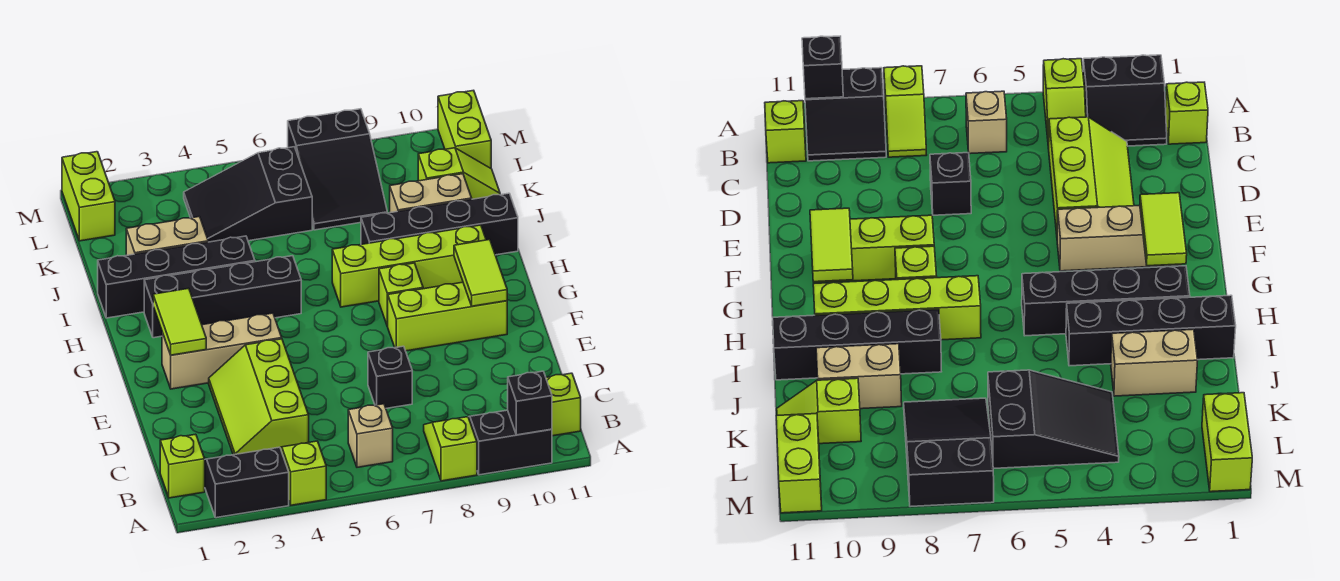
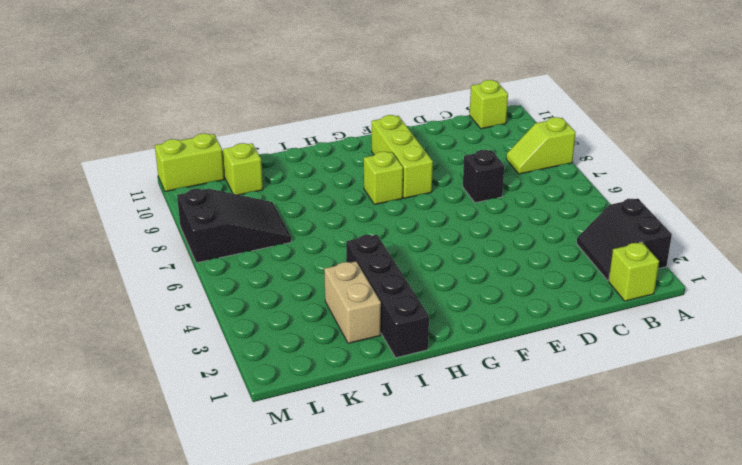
none -> lime slope A4:B4 level 1 top A
none -> black slope A9:B10 level 1 top A
none -> tan brick B6 level 1

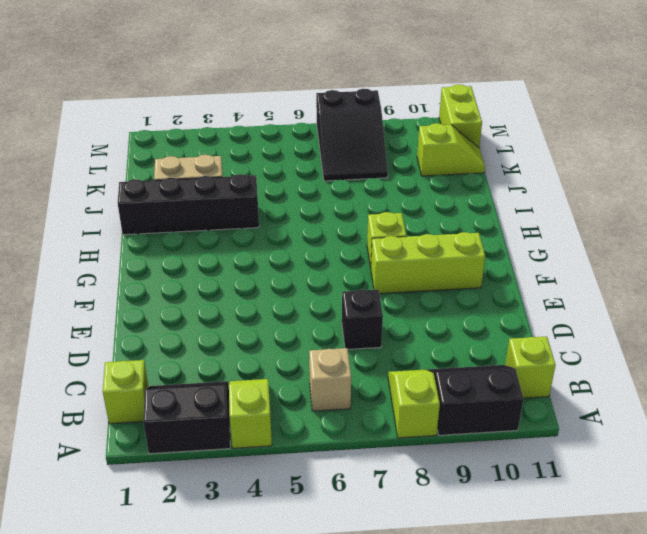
none -> lime slope C3:E4 level 1 top 4
none -> tan brick F2:F4 level 1
none -> black brick H2:H5 level 1

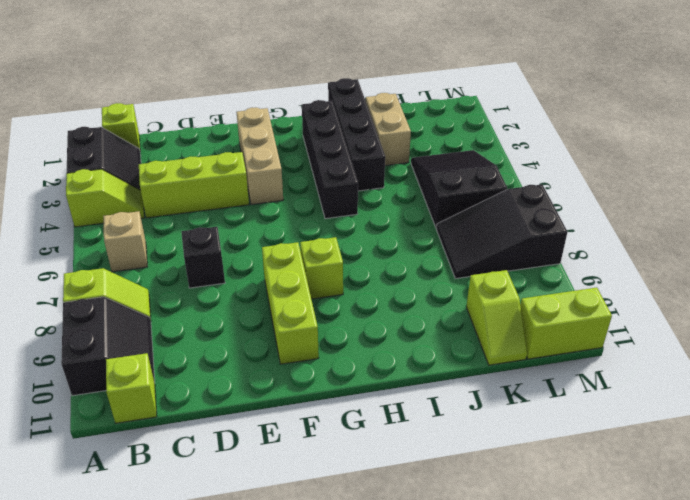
none -> lime brick H7:H10 level 1
none -> black brick I8:I11 level 1
none -> tan brick J9:J10 level 1

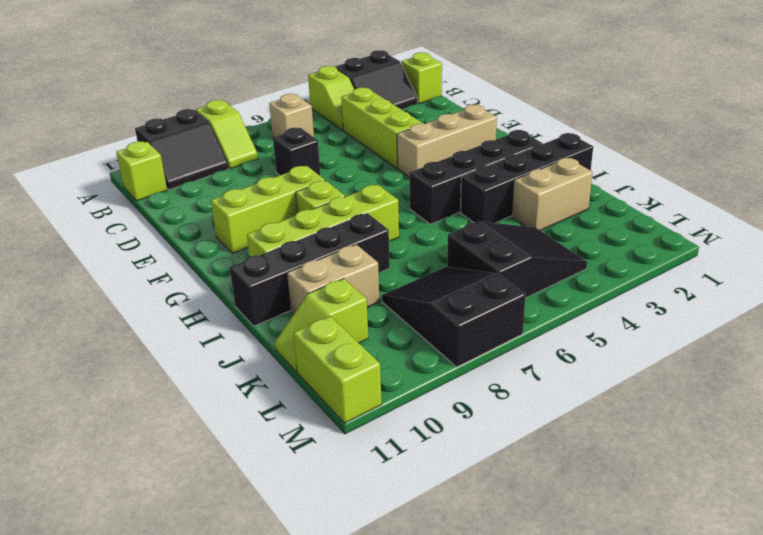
none -> lime brick L1:M1 level 1
none -> black brick A10 level 2
none -> lime tile F2:G2 level 2

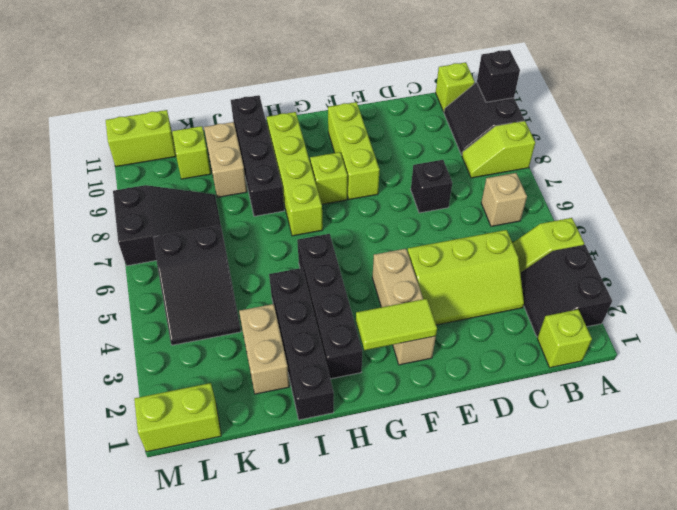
none -> lime tile F10:G10 level 2

